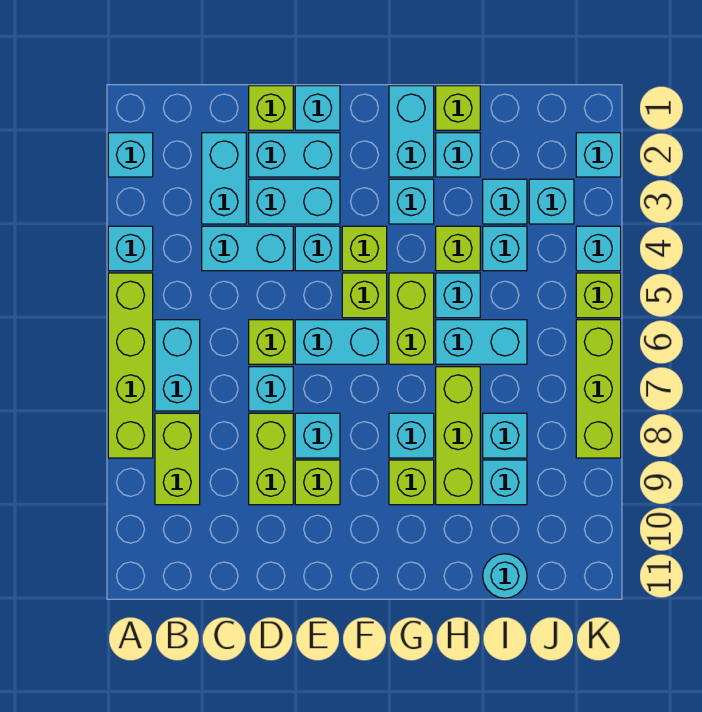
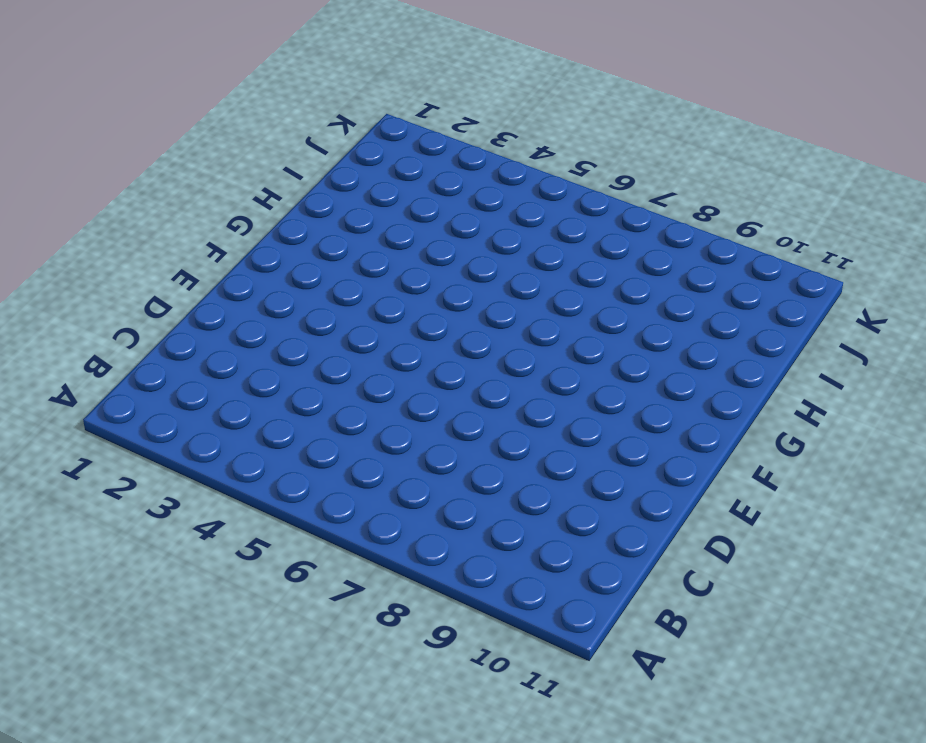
none -> cyan brick A2 level 1
none -> cyan brick A4 level 1
none -> lime brick A5:A8 level 1
none -> cyan brick B6:B7 level 1

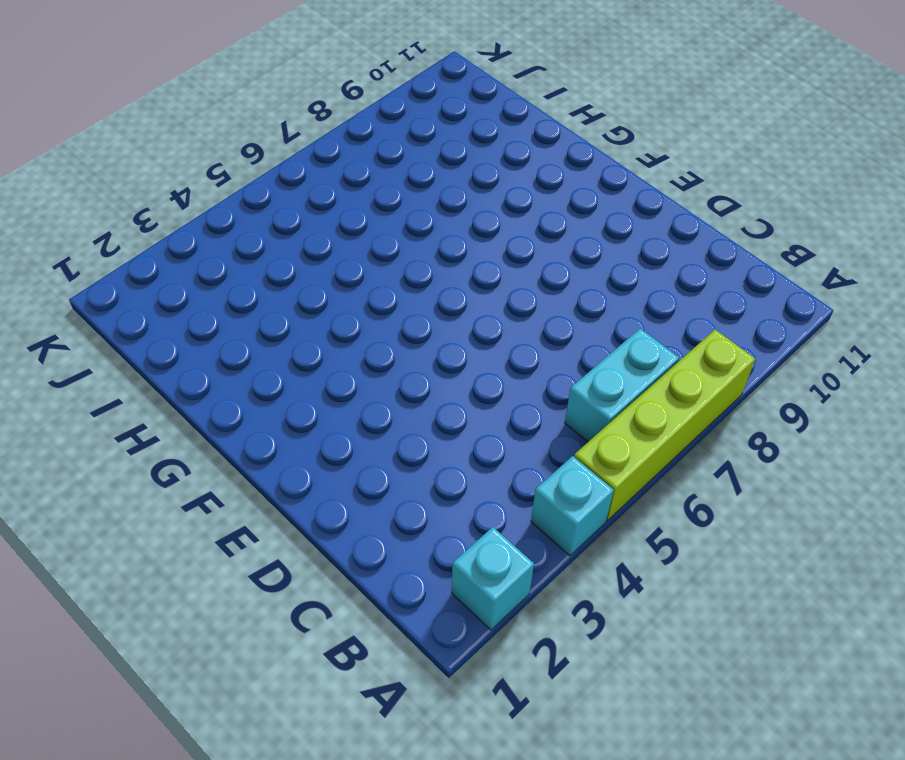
none -> lime brick B8:B9 level 1
none -> cyan brick C2:C3 level 1
none -> cyan brick C4:D4 level 1
none -> lime brick D1 level 1

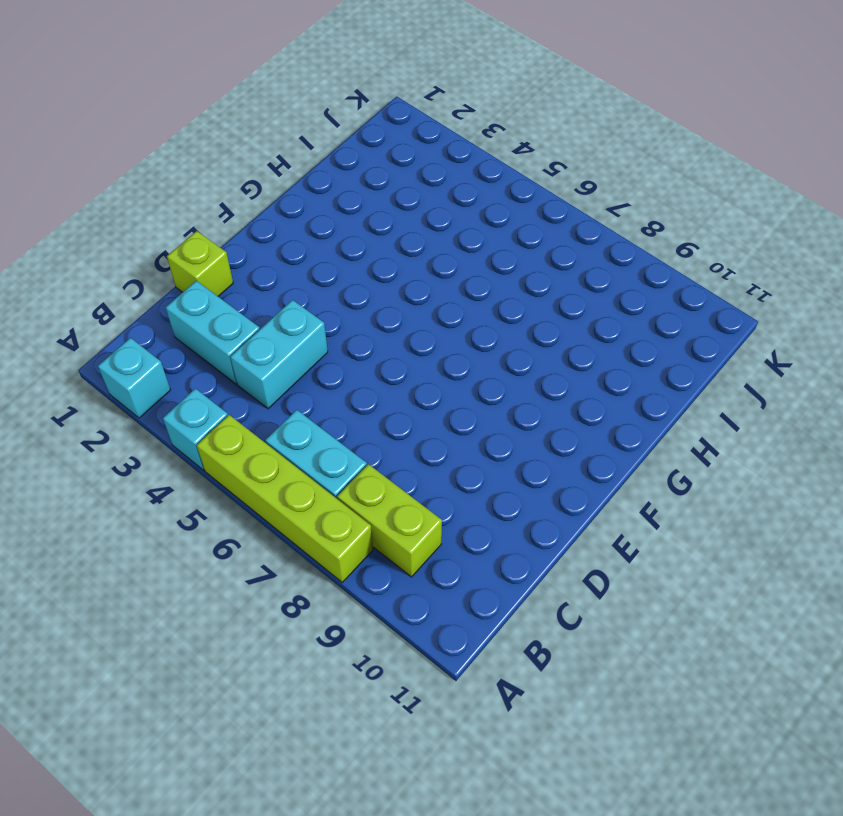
none -> cyan brick D2:E2 level 1
none -> cyan brick D3:E3 level 1
none -> lime brick D6 level 1
none -> cyan brick D7 level 1

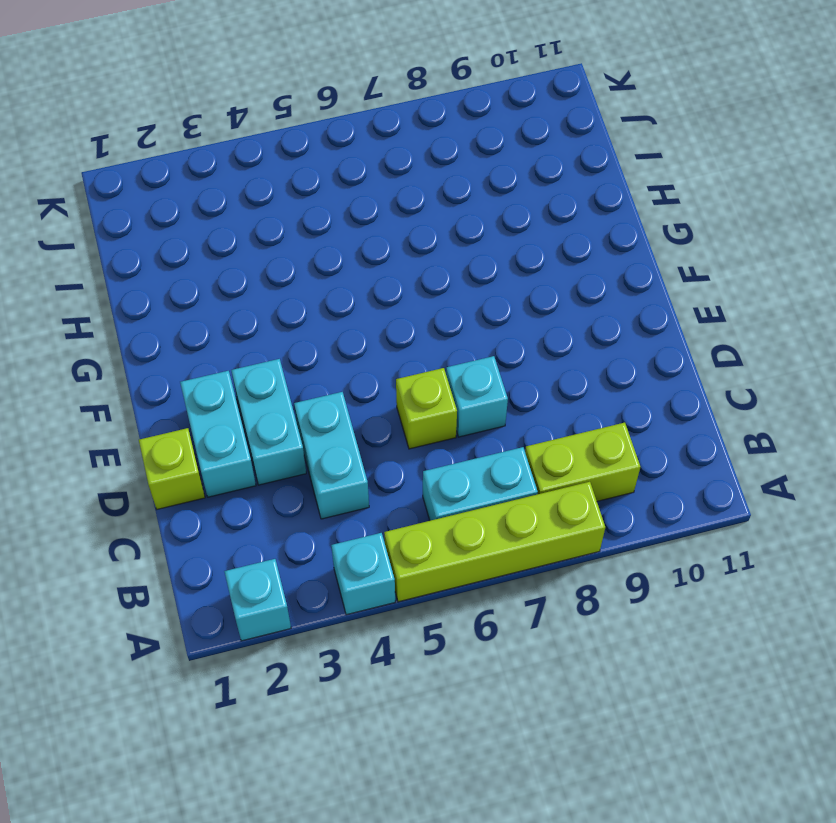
none -> cyan brick C2:C3 level 1
none -> lime brick D8:D9 level 1
none -> cyan brick E1 level 1
none -> cyan brick E4 level 1

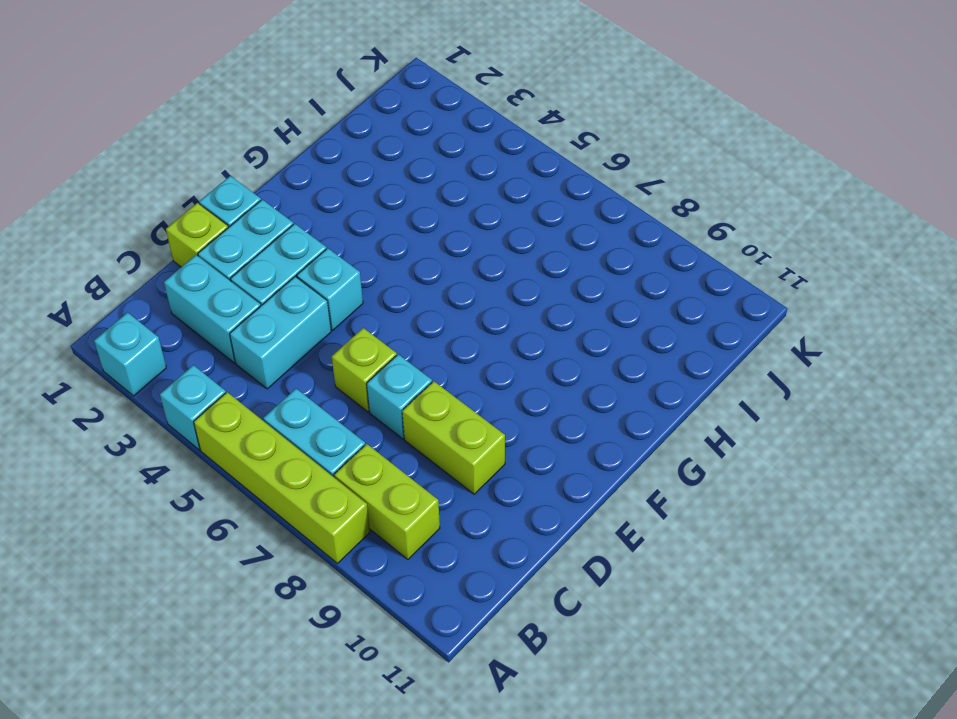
none -> cyan brick E6:F6 level 1
none -> cyan brick E8 level 1
none -> lime brick E9 level 1
none -> lime brick F4 level 1

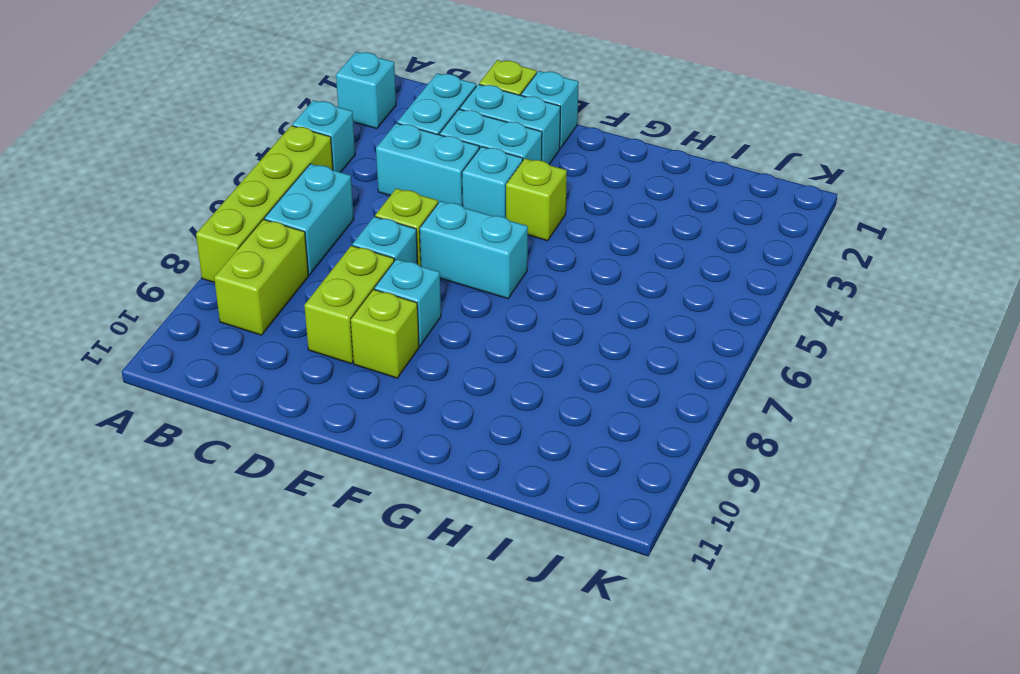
none -> lime brick F5 level 1
none -> cyan brick G1:G2 level 1
none -> cyan brick G3 level 1
none -> lime brick G5:G6 level 1

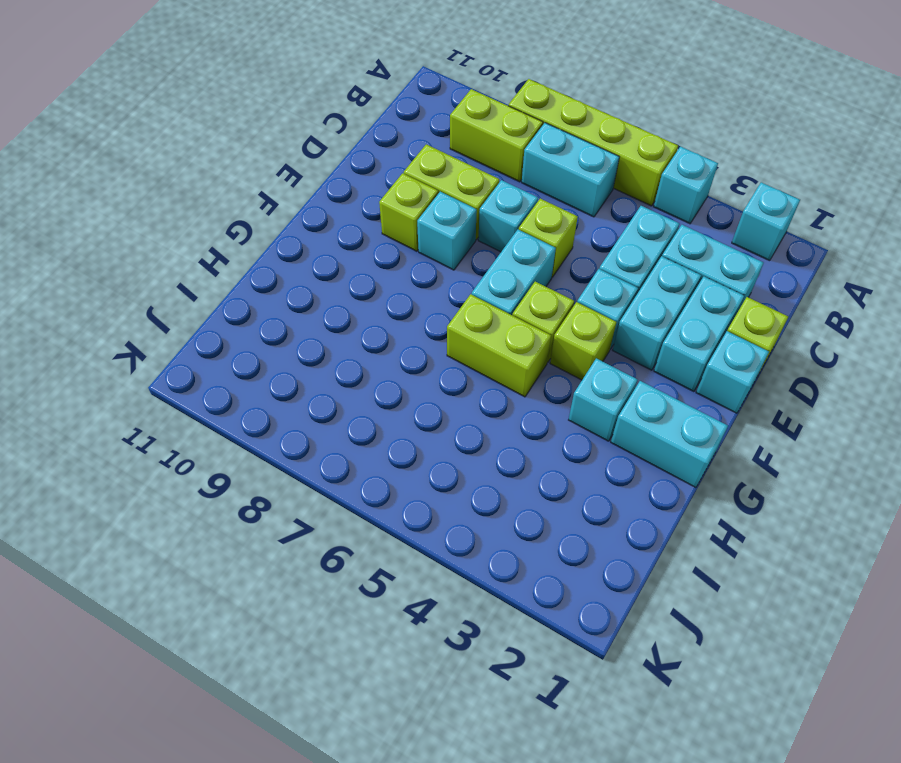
none -> cyan brick G8 level 1
none -> lime brick G9 level 1
none -> lime brick H1 level 1
none -> cyan brick H2 level 1

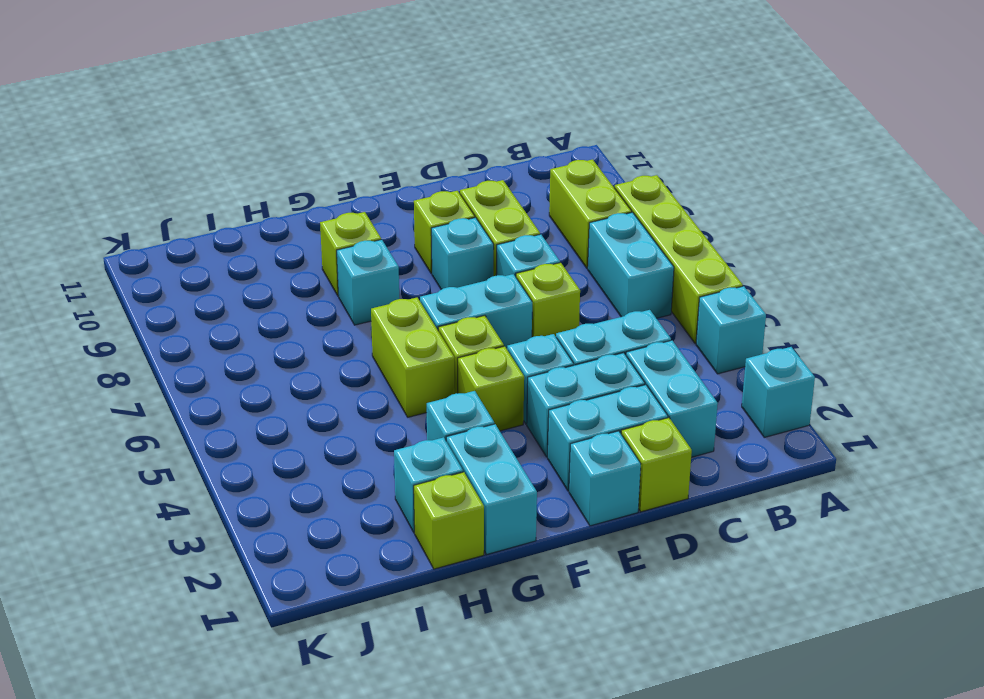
none -> lime brick H4 level 1
none -> cyan brick H5 level 1
none -> cyan brick H6:I6 level 1
none -> lime brick H7:H9 level 1

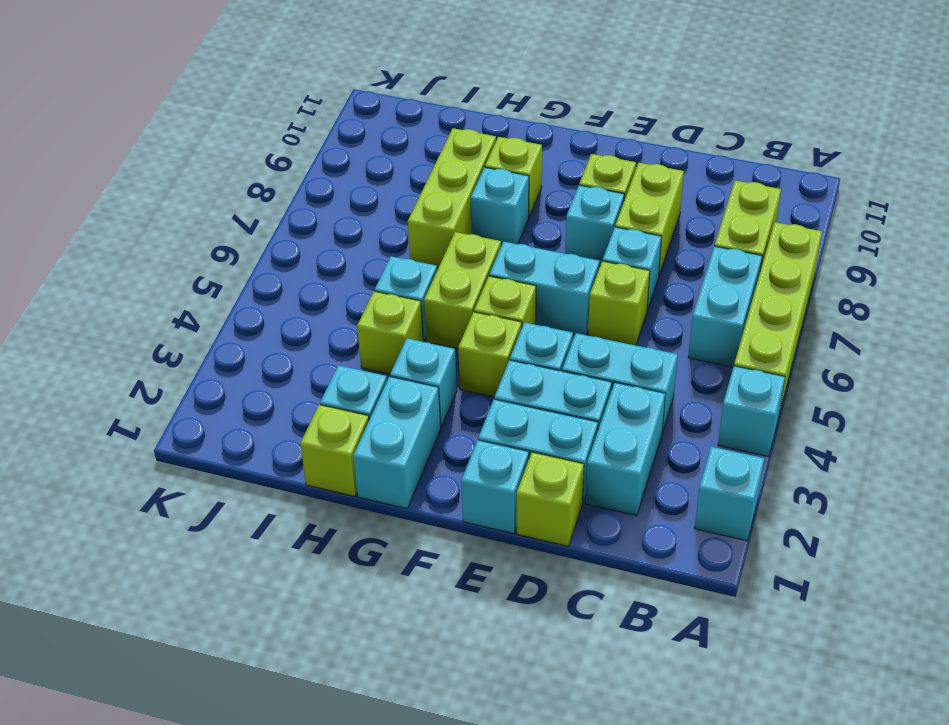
none -> cyan brick H6:I6 level 1
none -> cyan brick I3 level 1
none -> cyan brick I4 level 1
none -> cyan brick I8 level 1

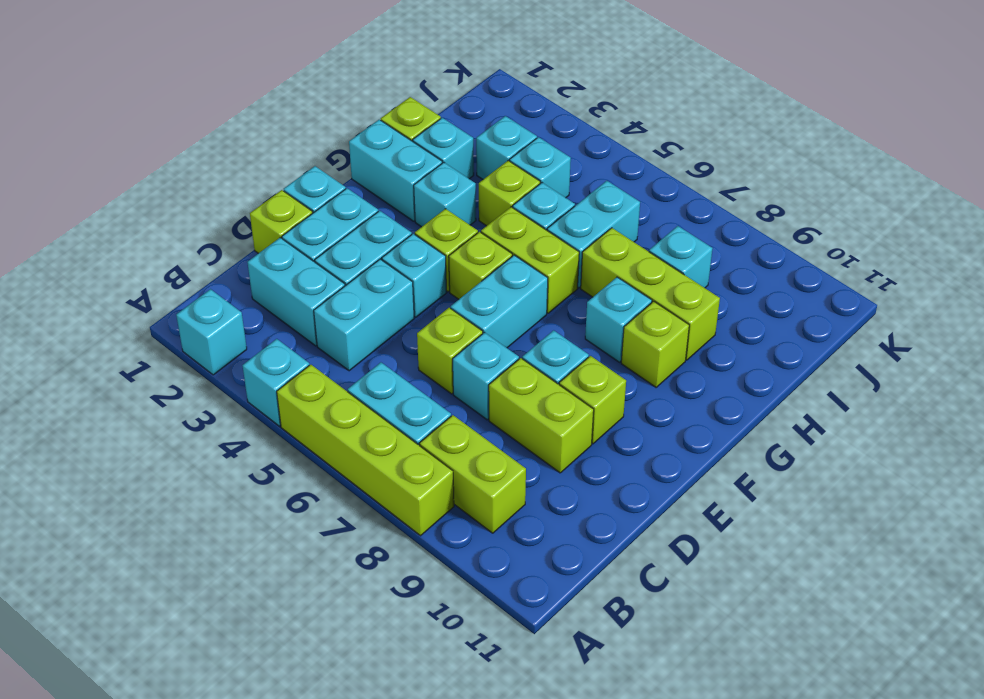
none -> cyan brick I9 level 1
none -> cyan round brick I11 level 1
none -> cyan brick J3 level 1
none -> cyan brick K2 level 1

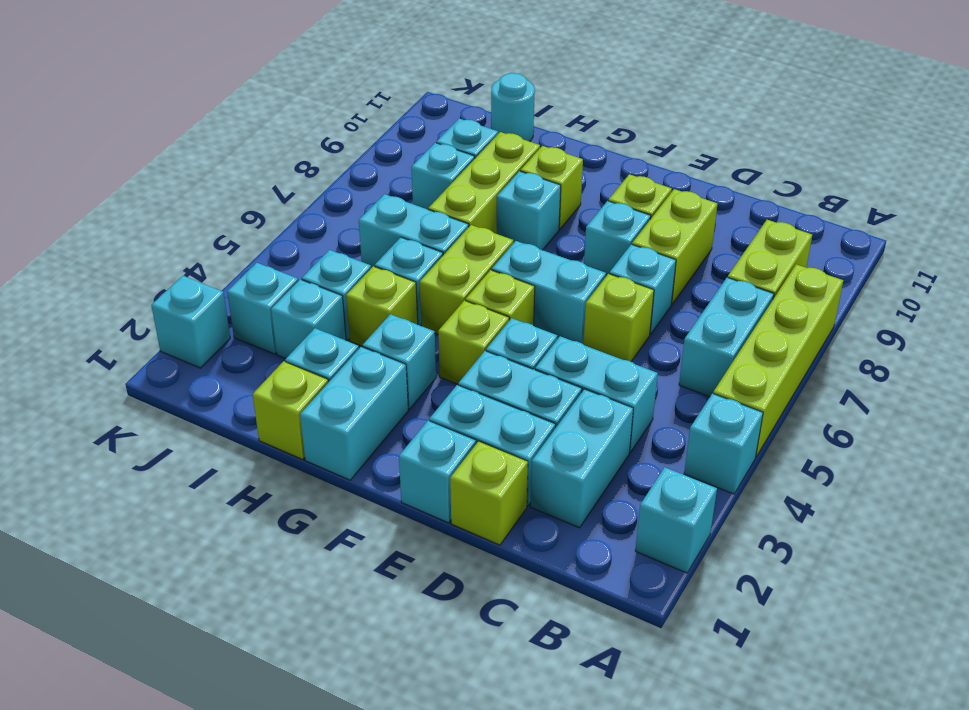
none -> cyan brick K4 level 1
none -> lime brick K5 level 1
none -> lime brick K6:K8 level 1

